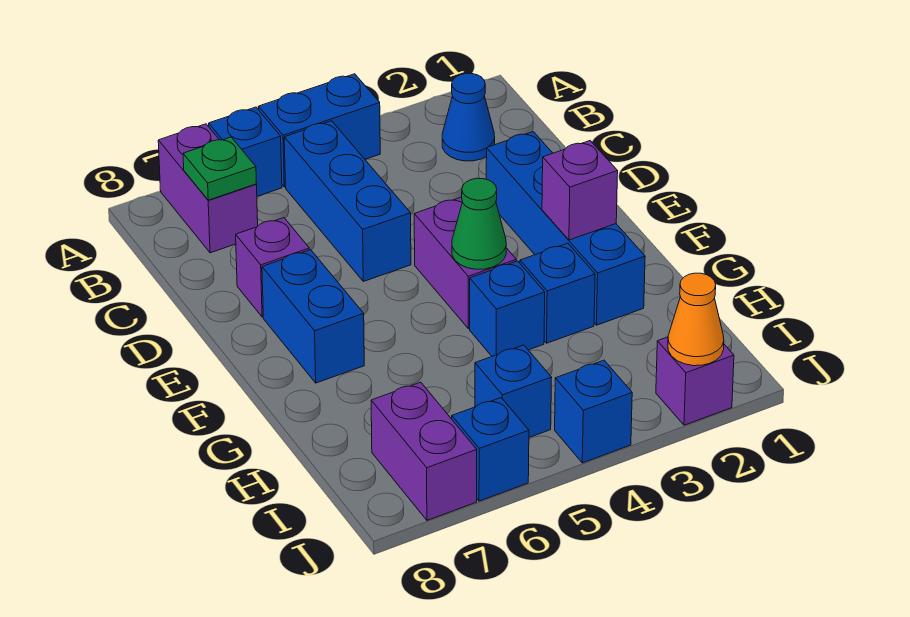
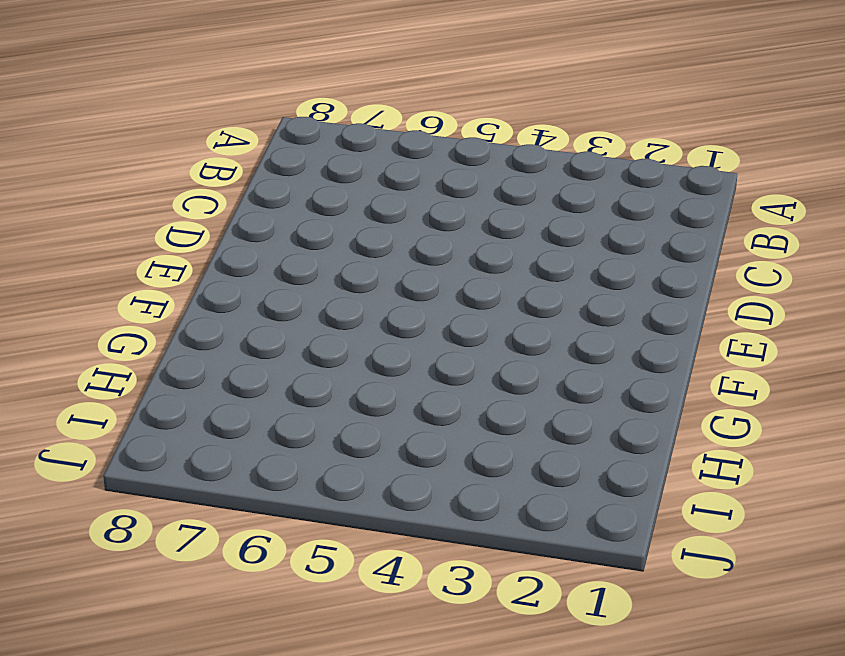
none -> blue brick A4:A5 level 1
none -> blue brick A6 level 1
none -> purple brick A7:B7 level 1

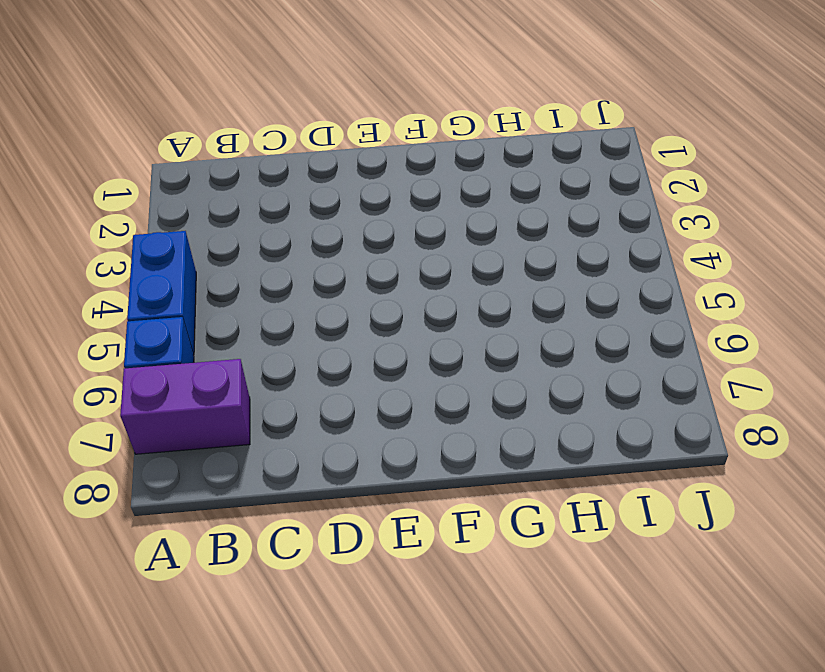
none -> blue cone B2 level 1
none -> blue brick B5:D5 level 1
none -> blue brick D2:G2 level 1

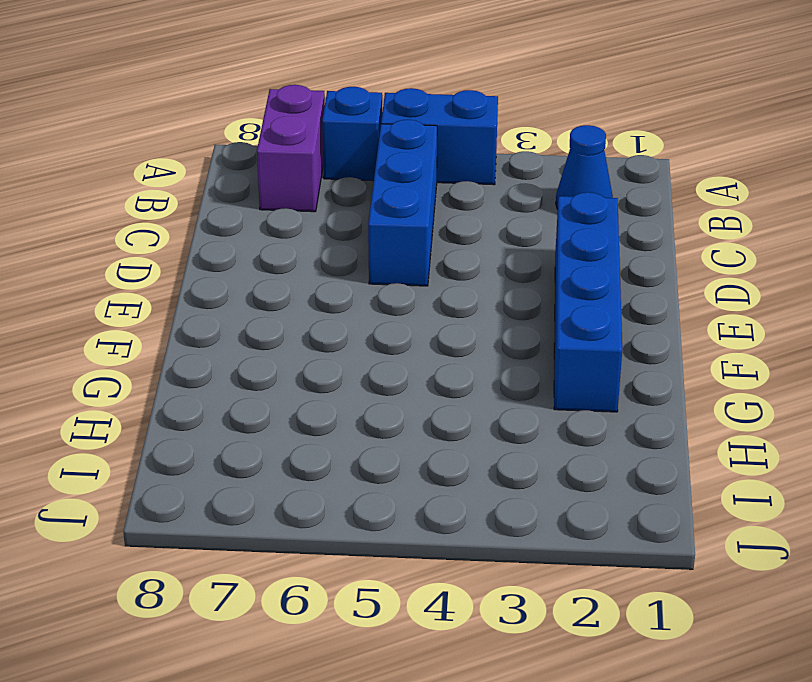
none -> purple brick D7 level 1
none -> purple brick E4:F4 level 1
none -> blue brick E7:F7 level 1

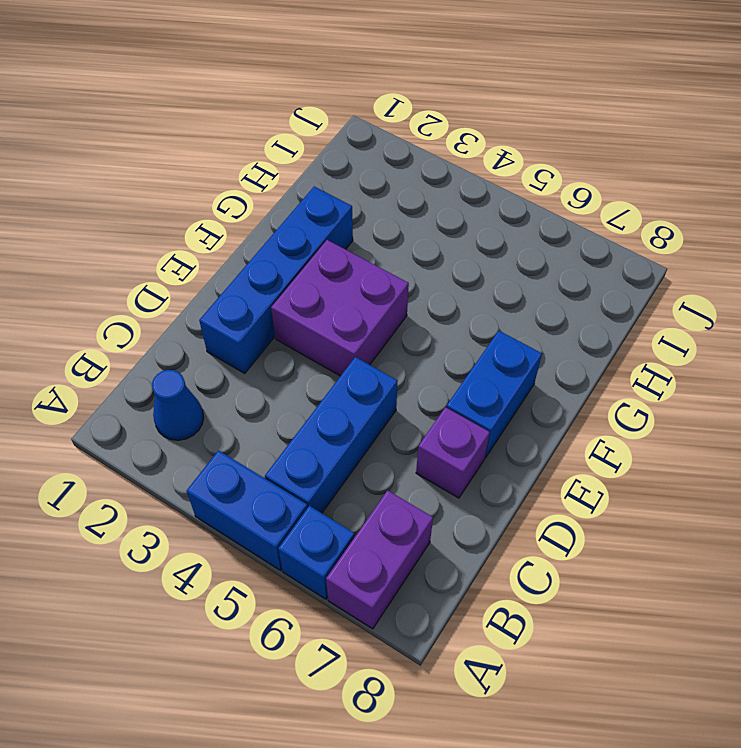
purple brick E3:F4 level 1 -> purple brick E4:F4 level 1
none -> blue brick G3 level 1
none -> blue brick G4 level 1
none -> blue brick I5 level 1

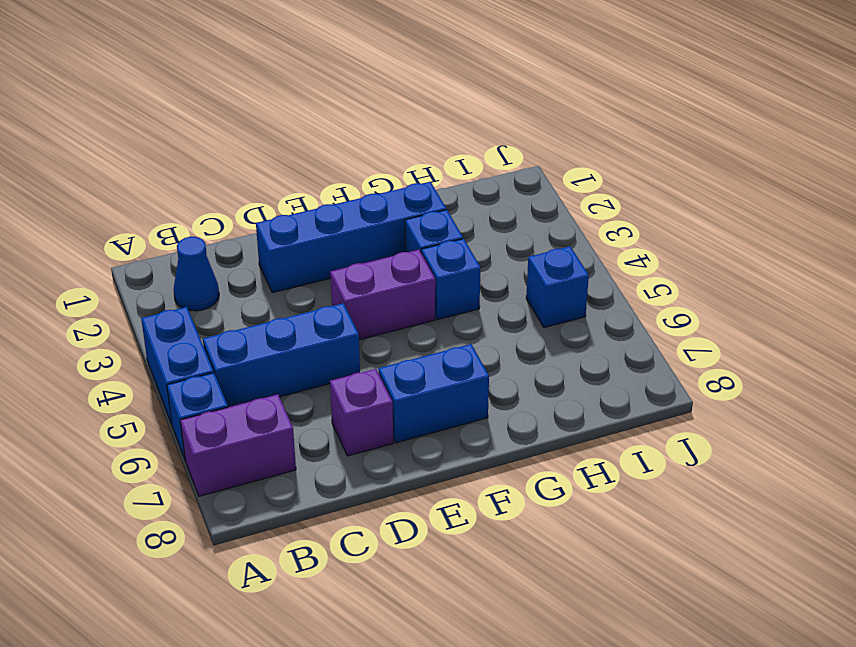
none -> purple brick I7:J7 level 1
none -> purple brick J2 level 1
none -> blue brick J4 level 1

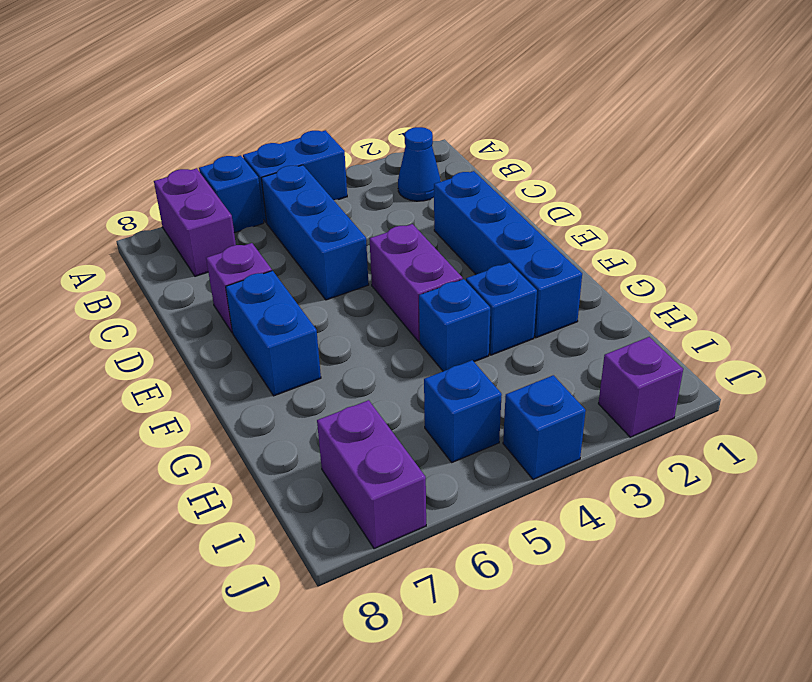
none -> blue brick J6 level 1
none -> green plate B7 level 2
none -> purple brick F2 level 2

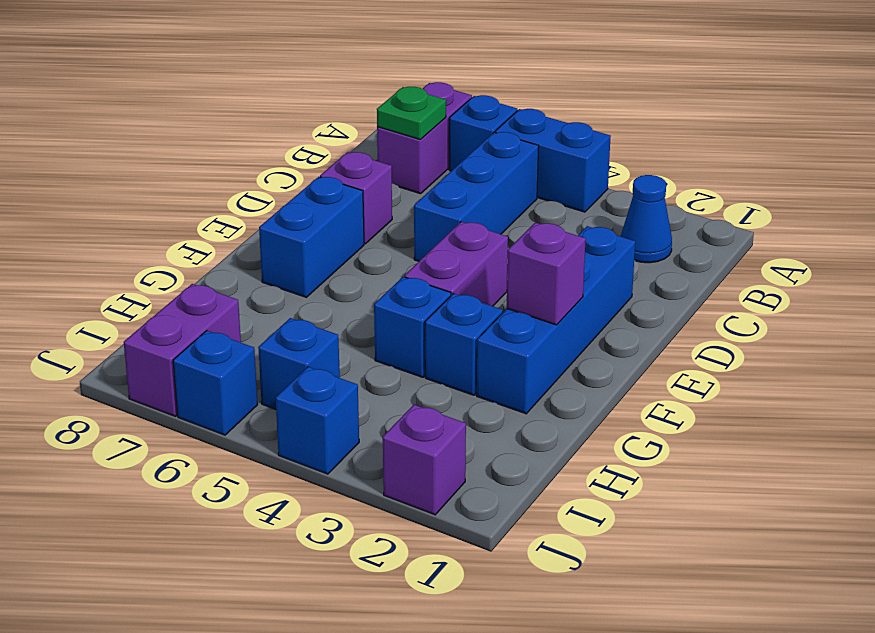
none -> green cone F4 level 2
none -> orange cone J2 level 2

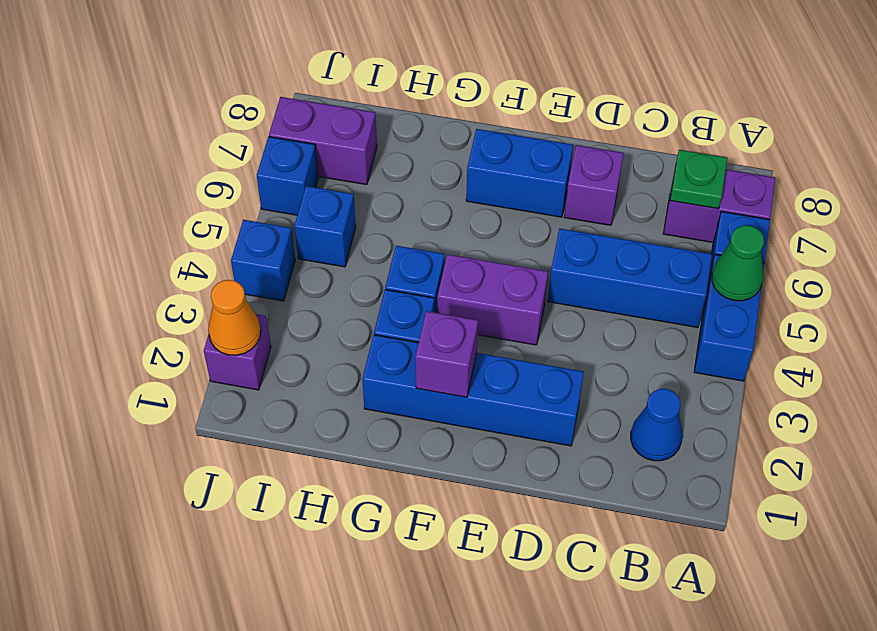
green cone A5 level 2 -> green cone F4 level 2

